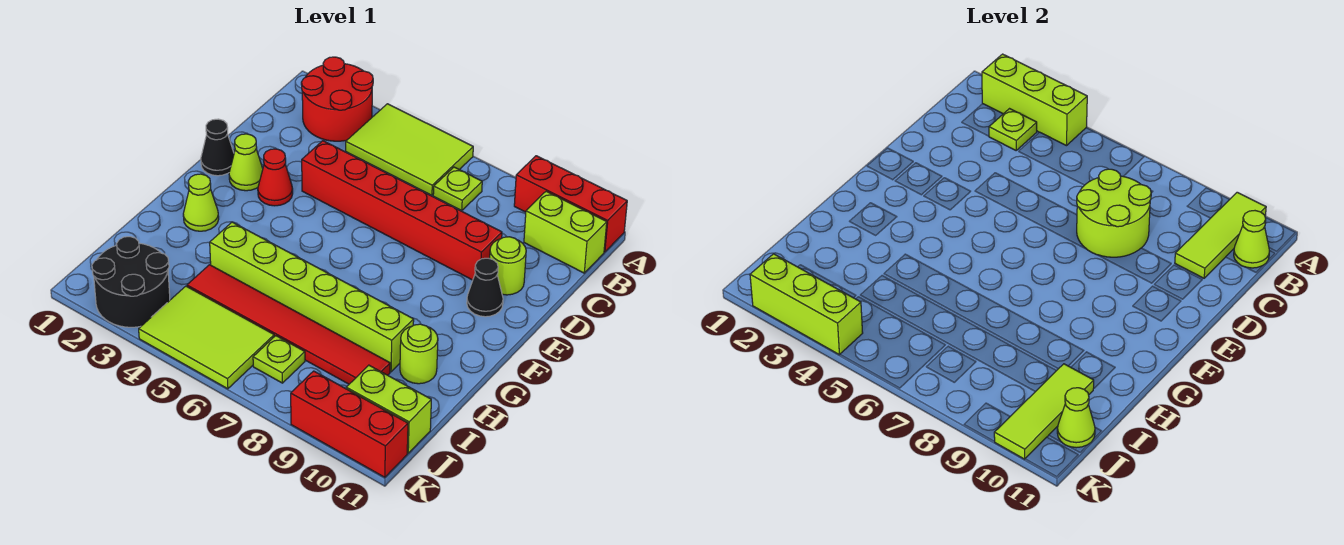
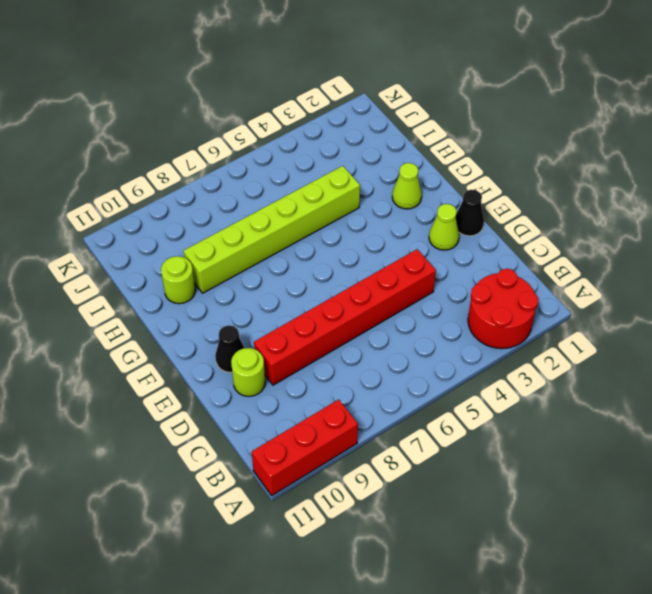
none -> lime tile A4:B6 level 1
none -> lime plate B7 level 1
none -> lime brick B10:B11 level 1

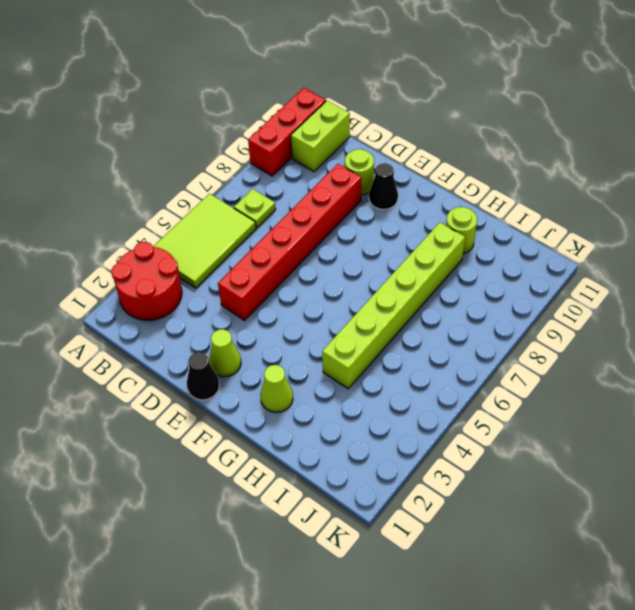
none -> red cone E3 level 1
none -> red tile I4:I9 level 1
none -> black round brick J2:K3 level 1

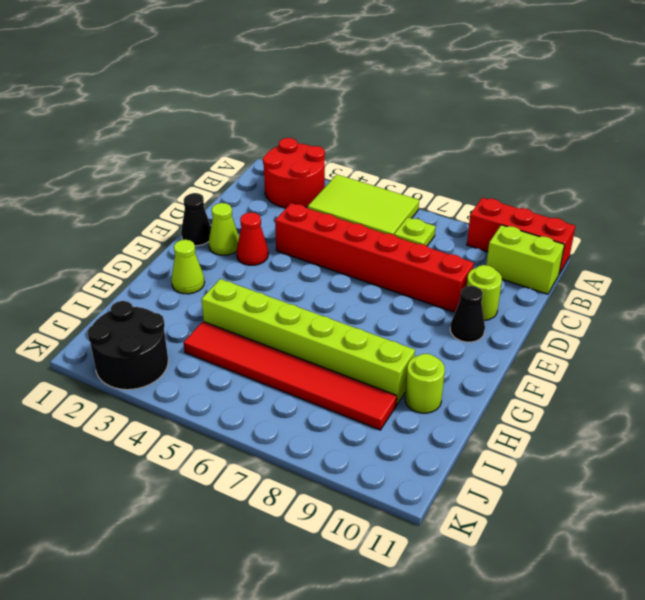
none -> lime tile J4:K6 level 1
none -> lime plate J7 level 1
none -> lime brick J10:J11 level 1

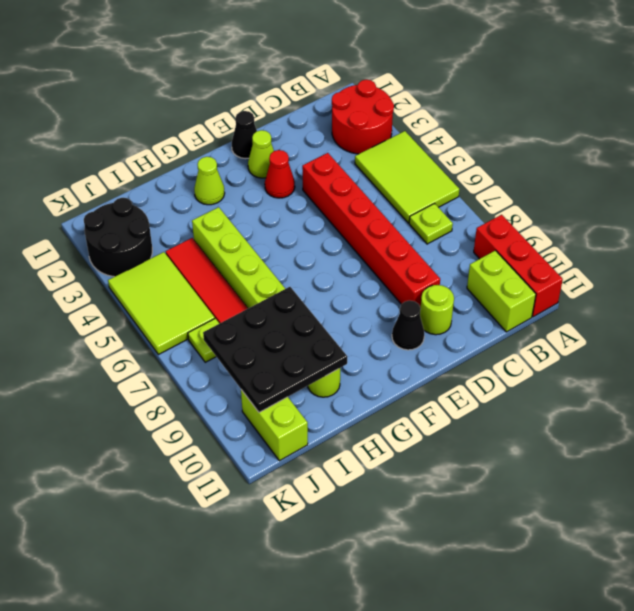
black plate H8:J10 level 2 -> lime tile I10:K10 level 2
none -> red brick K9:K11 level 1
none -> lime brick A2:A4 level 2
none -> lime tile A10:C10 level 2

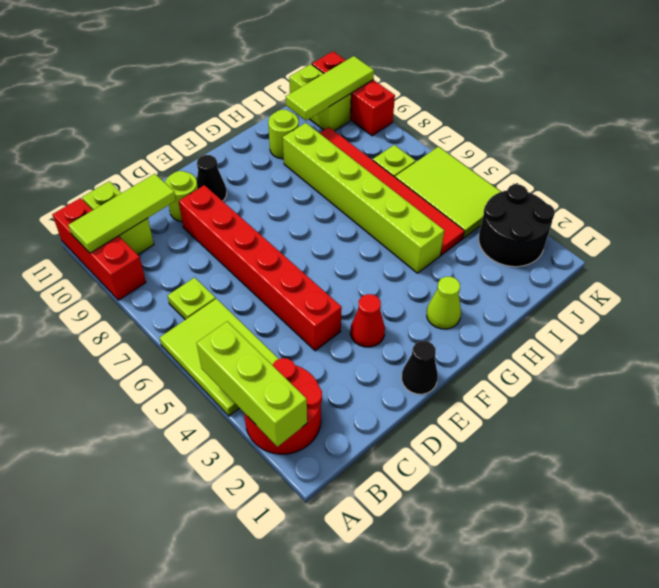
none -> lime cone E2 level 1
none -> lime plate B3 level 2
none -> lime cone B11 level 2

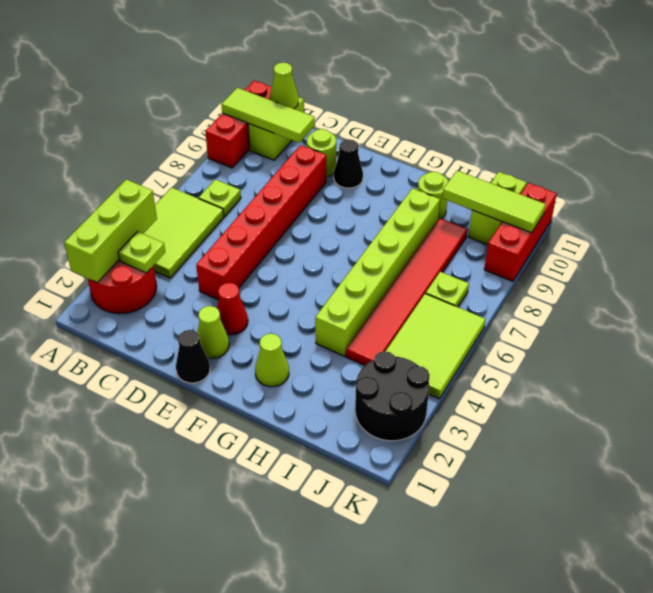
none -> lime round brick C7:D8 level 2
none -> lime cone J11 level 2
none -> lime brick K2:K4 level 2

